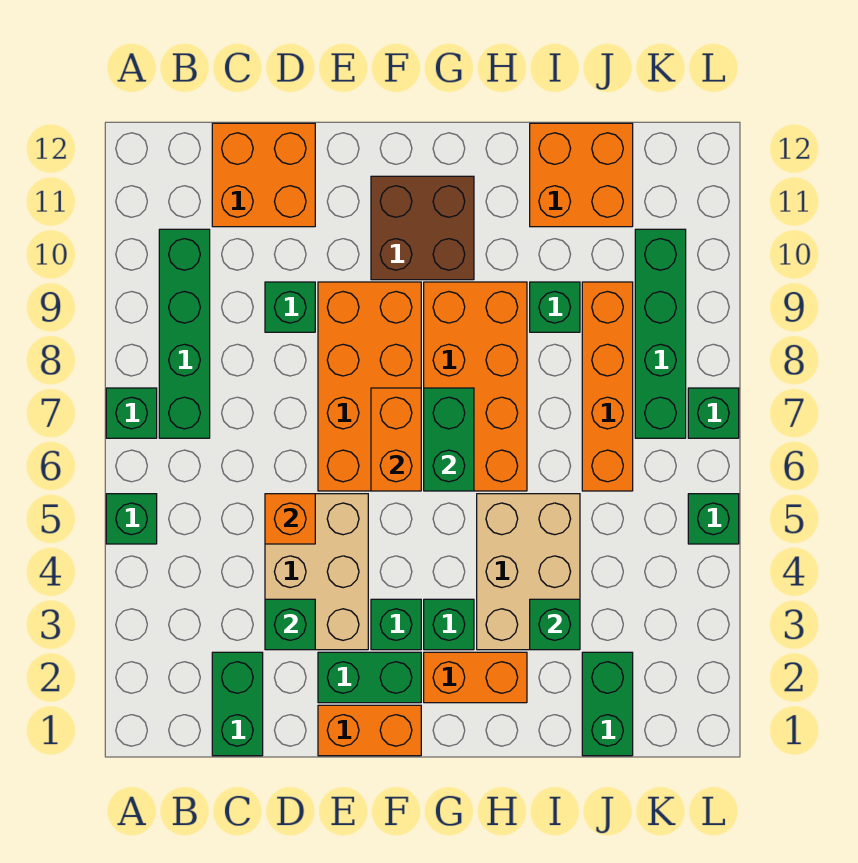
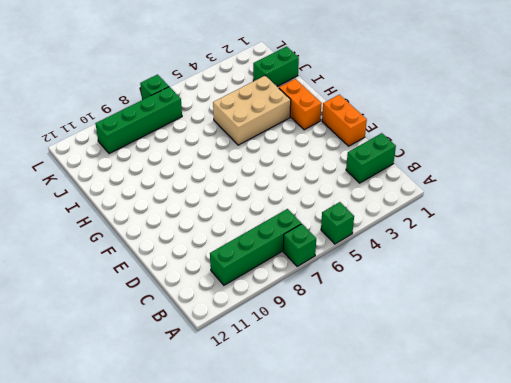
none -> orange brick C11:D12 level 1
none -> tan brick D3:E5 level 1
none -> green brick D9 level 1

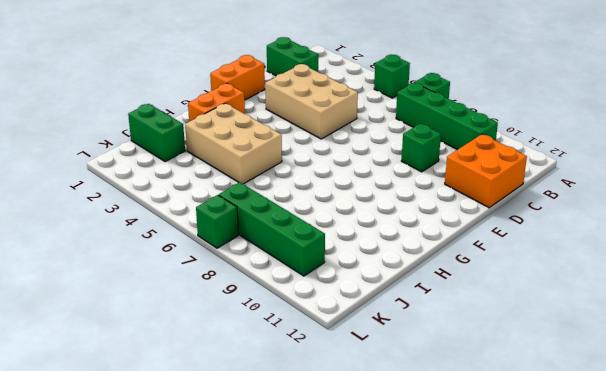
none -> green brick E2:F2 level 1
none -> orange brick E6:F9 level 1
none -> green brick F3 level 1

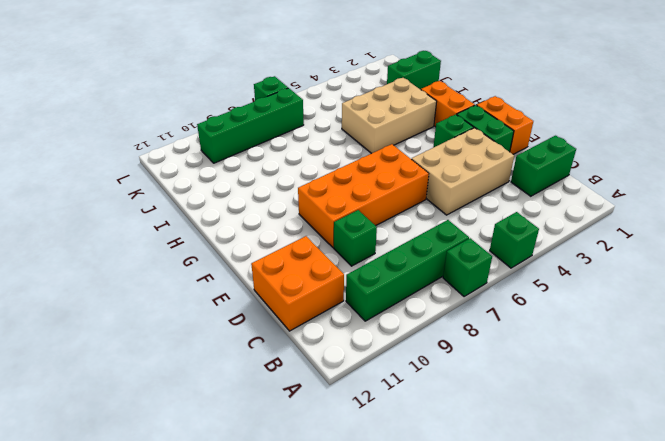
none -> brown brick F10:G11 level 1
none -> green brick G3 level 1
none -> orange brick G6:H9 level 1

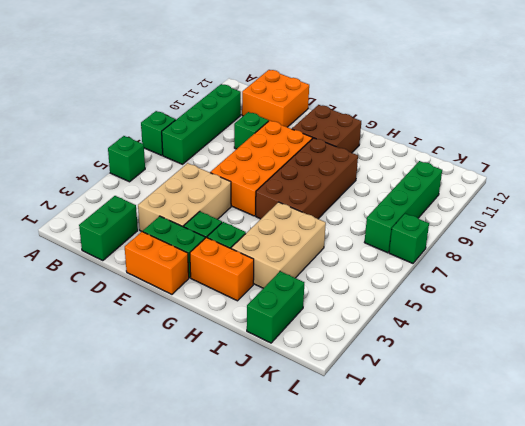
brown brick G6:H9 level 1 -> orange brick G6:H9 level 1
none -> green brick I9 level 1
none -> orange brick I11:J12 level 1
none -> orange brick J6:J9 level 1

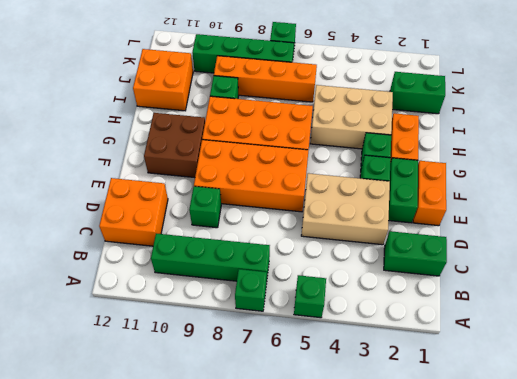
none -> green brick L5 level 1
none -> green brick D3 level 2
none -> orange brick D5 level 2

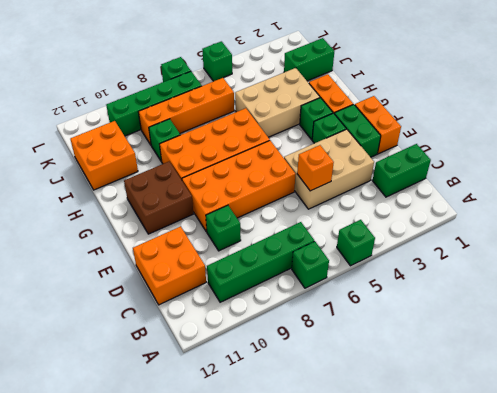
none -> green brick D3 level 2
none -> orange brick F6:F7 level 2
none -> green brick G6:G7 level 2

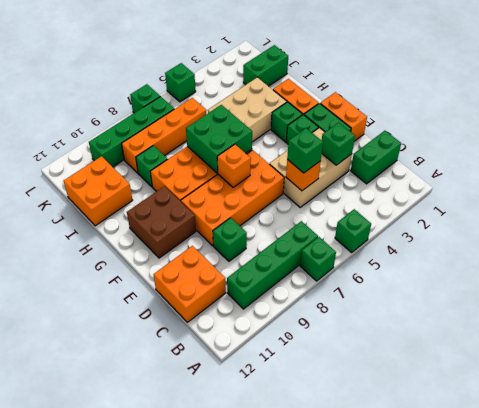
green brick D5 level 3 -> green brick I3 level 2
orange brick F7 level 2 -> orange brick F6:F7 level 2
green brick G6:H7 level 2 -> green brick G6:G7 level 2

